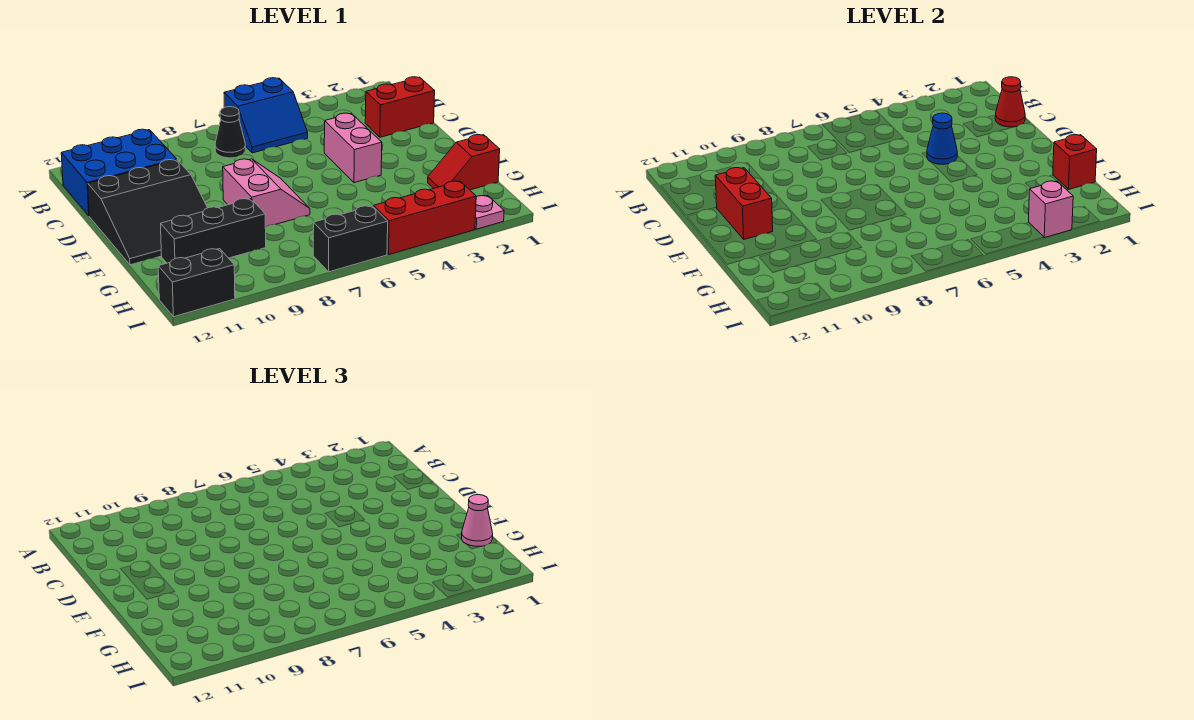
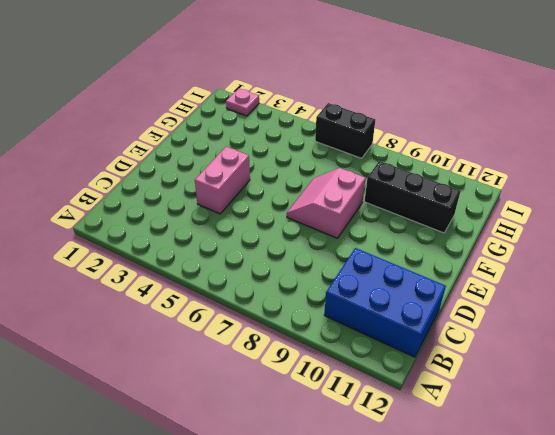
none -> blue slope A5:B6 level 1 top A
none -> black cone B7 level 1
none -> red brick C1:C2 level 1

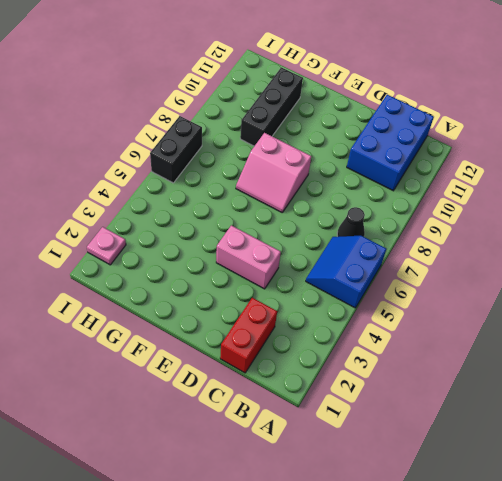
none -> black slope D10:F12 level 1 top D
none -> red slope G1:G2 level 1 top 1
none -> red brick I3:I5 level 1

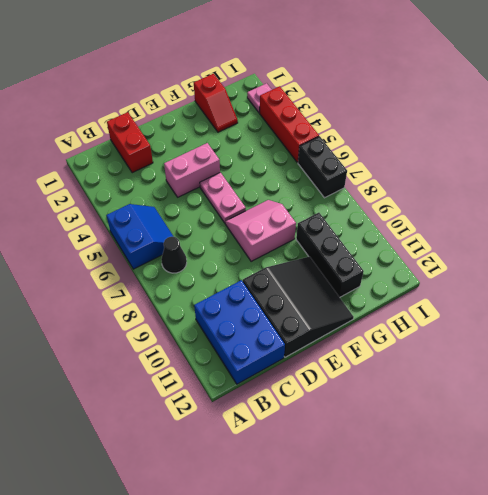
pink plate E5:E6 level 1 -> none
none -> black brick I11:I12 level 1
none -> red cone C1 level 2
none -> blue cone D4 level 2

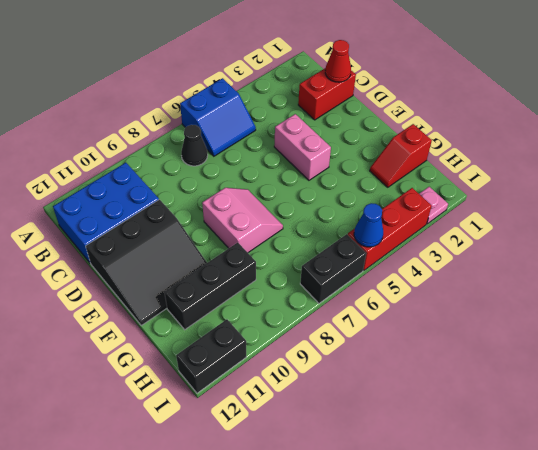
blue cone I5 level 2 -> blue cone D4 level 2
none -> red brick D11:E11 level 2
none -> red brick G1 level 2
none -> pink brick I3 level 2

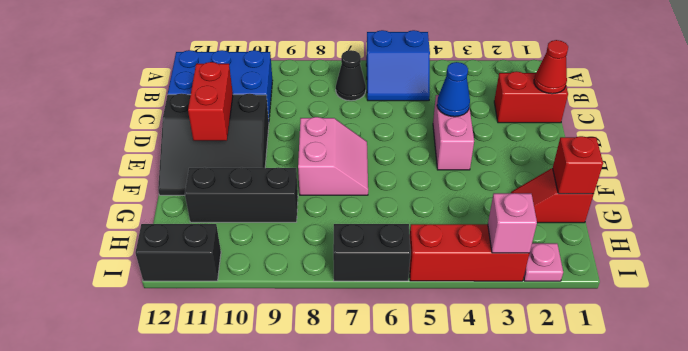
none -> pink cone G1 level 3

